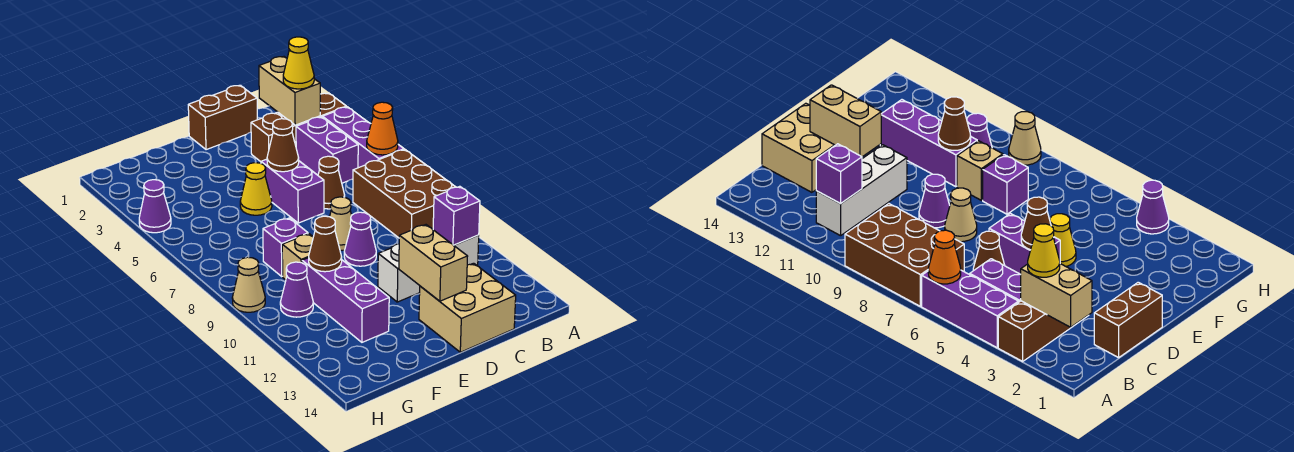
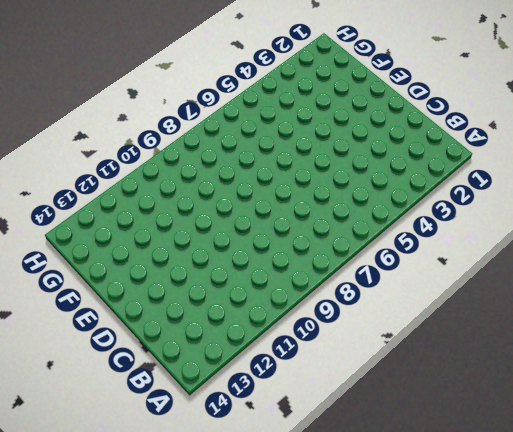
none -> brown brick A3:C3 level 1
none -> purple brick A4:A6 level 1
none -> brown brick A7:B9 level 1

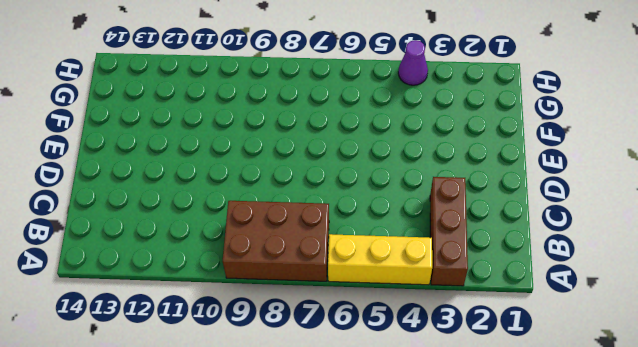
yellow brick A4:A6 level 1 -> purple brick A4:A6 level 1
none -> purple brick B4:B5 level 1
none -> white brick B11:D11 level 1
none -> brown brick C1:D1 level 1

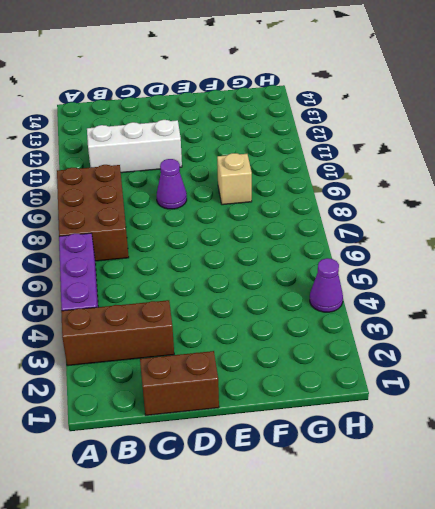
none -> purple brick B4:B5 level 1
none -> brown cone C6 level 1
none -> tan brick C13:D14 level 1

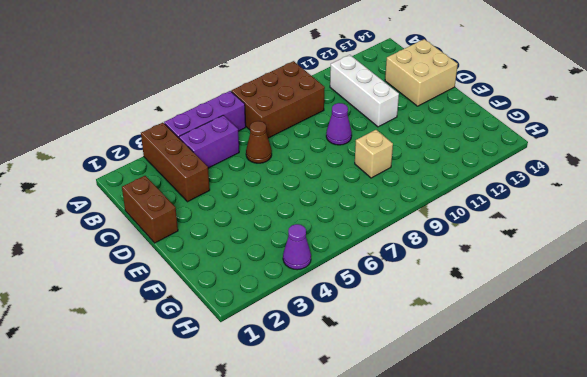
none -> purple brick D5:D6 level 1
none -> tan cone D8 level 1
none -> yellow cone E5 level 1

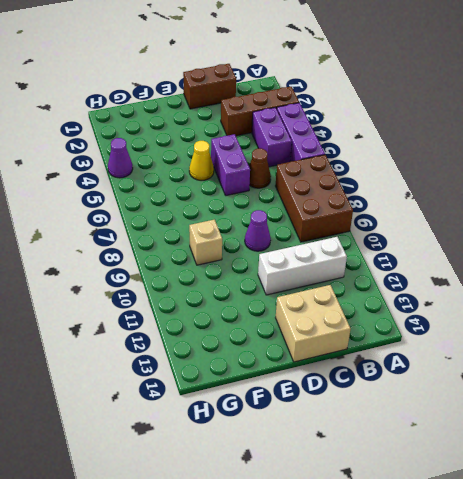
none -> tan cone D8 level 1
none -> purple brick F8 level 1
none -> purple brick F10:F12 level 1

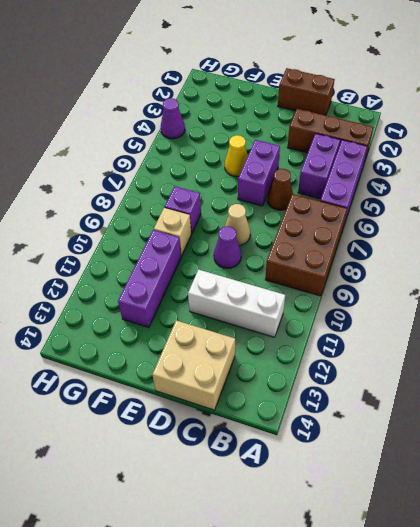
none -> purple cone G10 level 1
none -> tan cone H9 level 1
none -> orange cone A6 level 2

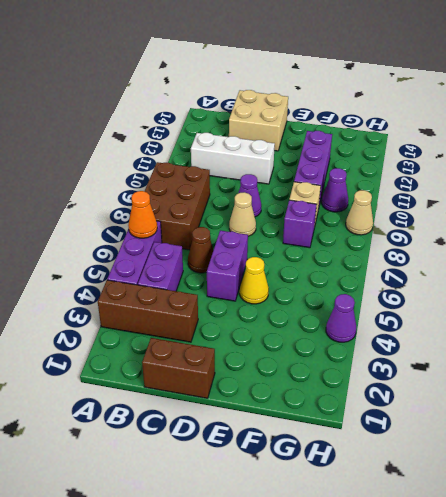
none -> tan brick B2:B3 level 2
none -> purple brick B11 level 2
none -> brown cone D5 level 2

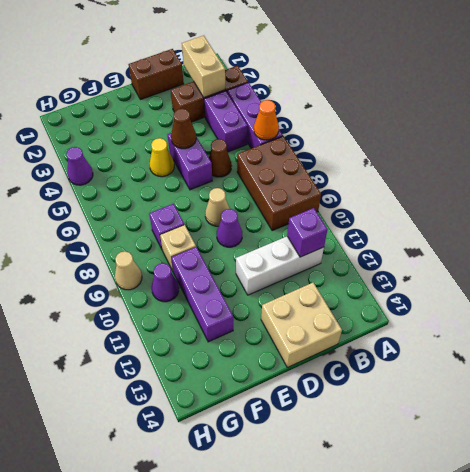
none -> tan brick D12:D13 level 2
none -> brown cone F10 level 2
none -> yellow cone B3 level 3

